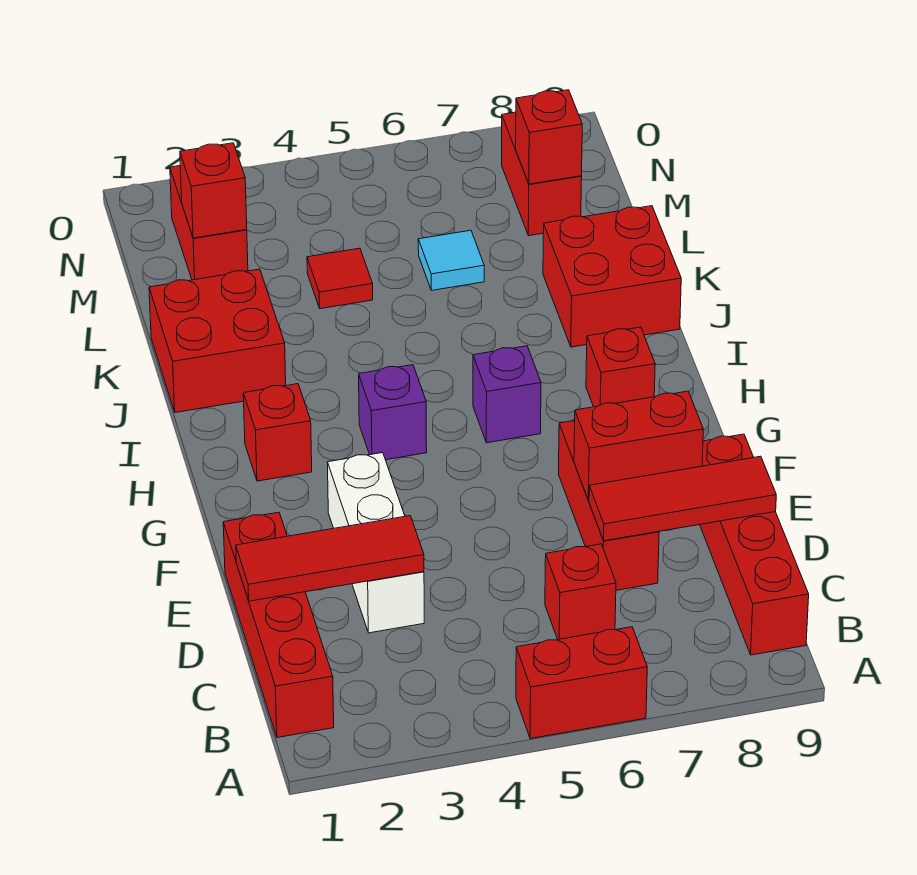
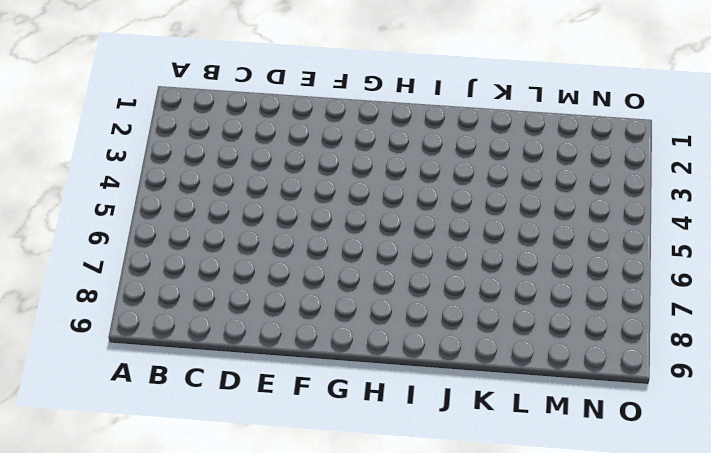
none -> red brick A5:A6 level 1
none -> red brick B1:E1 level 1
none -> red brick B9:E9 level 1

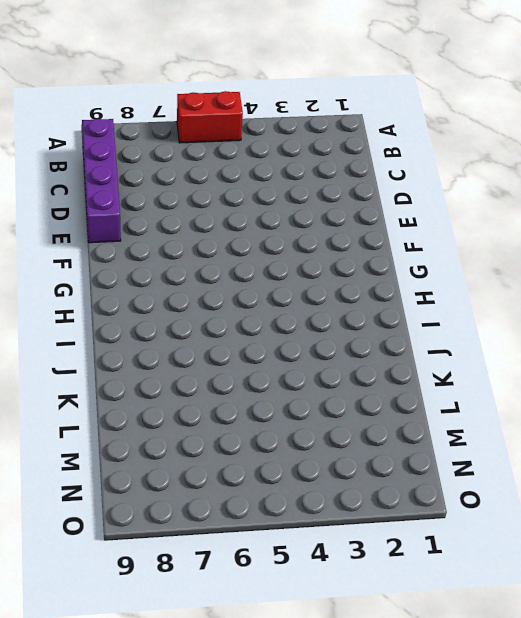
purple brick B9:E9 level 1 -> red brick B9:E9 level 1
none -> red brick B1:E1 level 1
none -> red brick C6 level 1
none -> white brick D3:F3 level 1

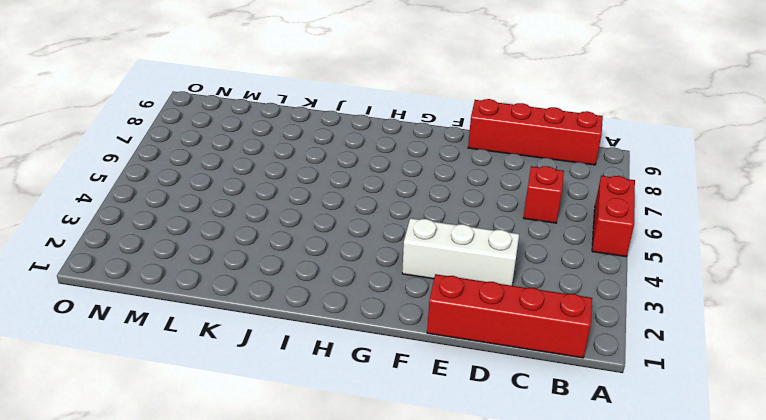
none -> red brick D7:F7 level 1
none -> red brick H2 level 1
none -> purple brick H4 level 1

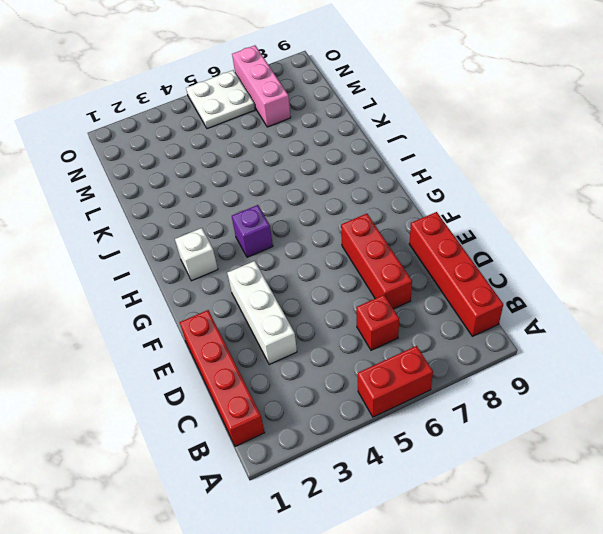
white brick H2 level 1 -> red brick H2 level 1
pink brick M7:O7 level 1 -> none
white plate N5:O6 level 1 -> none
none -> purple brick H6 level 1
none -> red brick H8 level 1
none -> red brick J1:K2 level 1

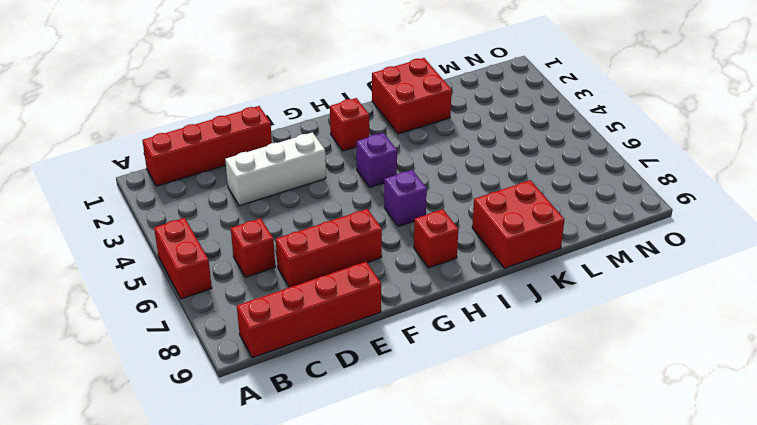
none -> red tile L4 level 1
none -> cyan tile L6 level 1
none -> red brick M2:N2 level 1

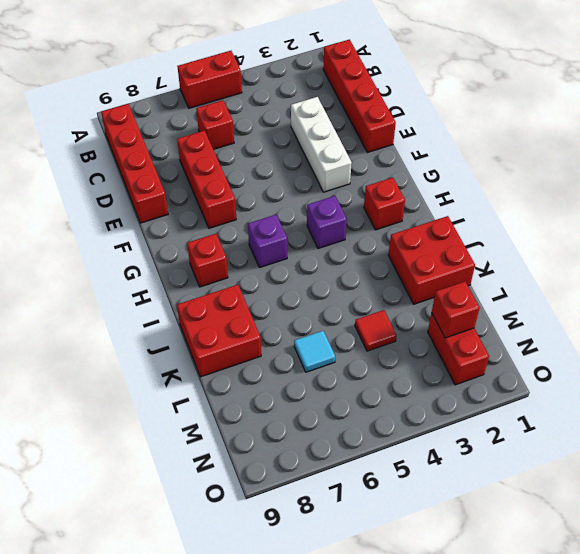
none -> red brick M8:N8 level 1
none -> red tile D1:D3 level 2
none -> red tile D7:D9 level 2

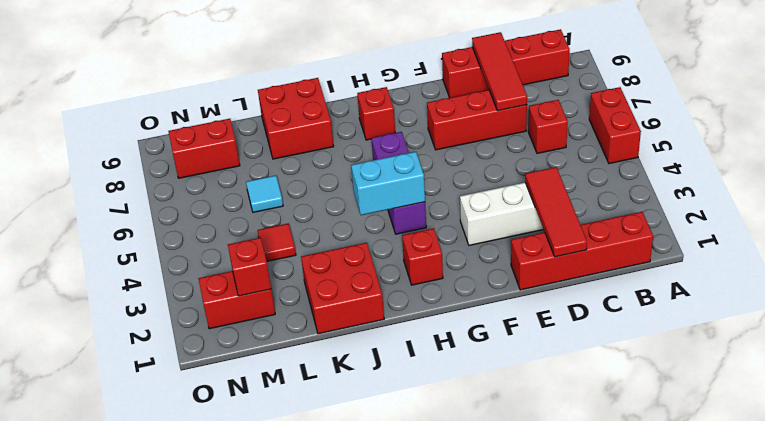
cyan brick H4:I4 level 2 -> none
none -> red brick E7:E8 level 2
none -> red brick M8 level 2

